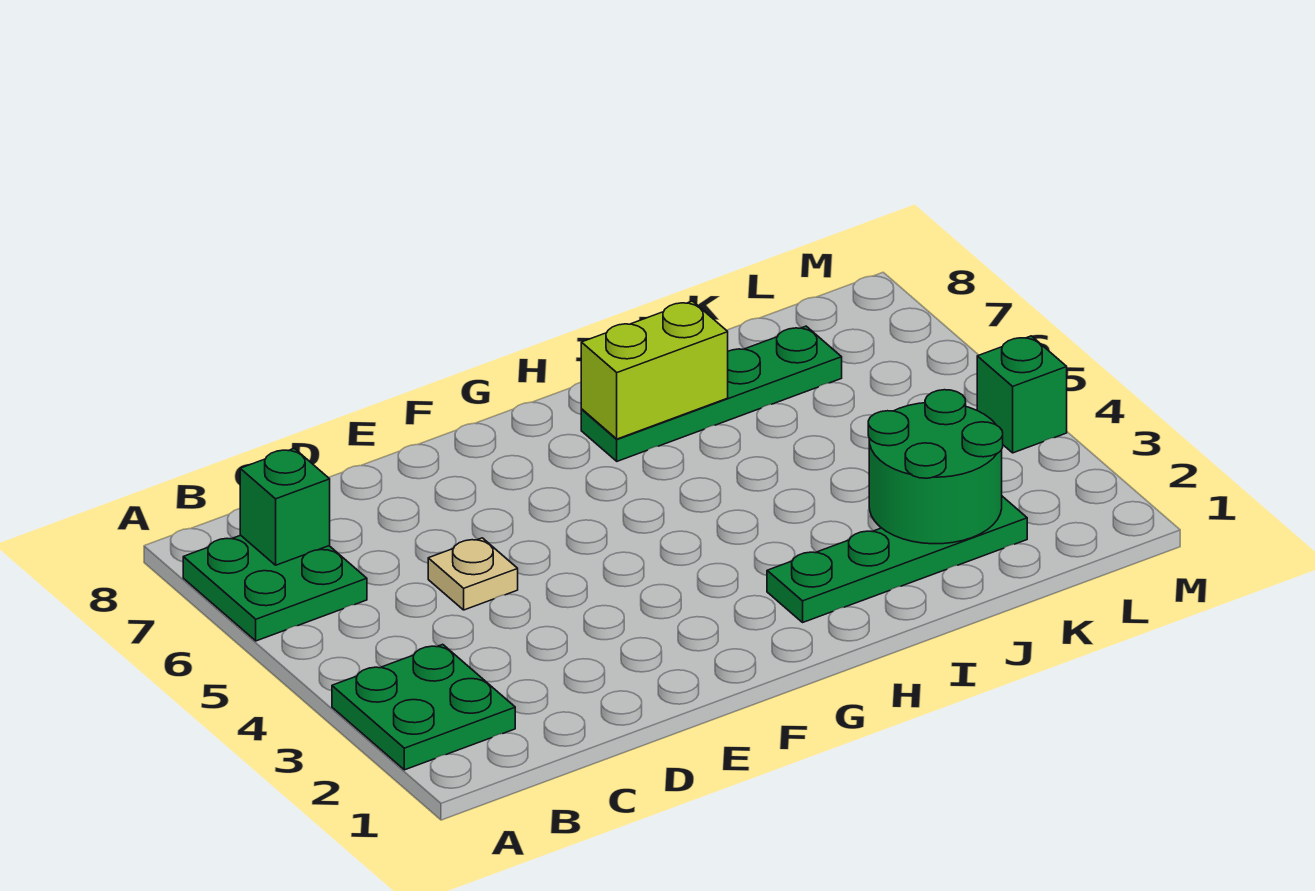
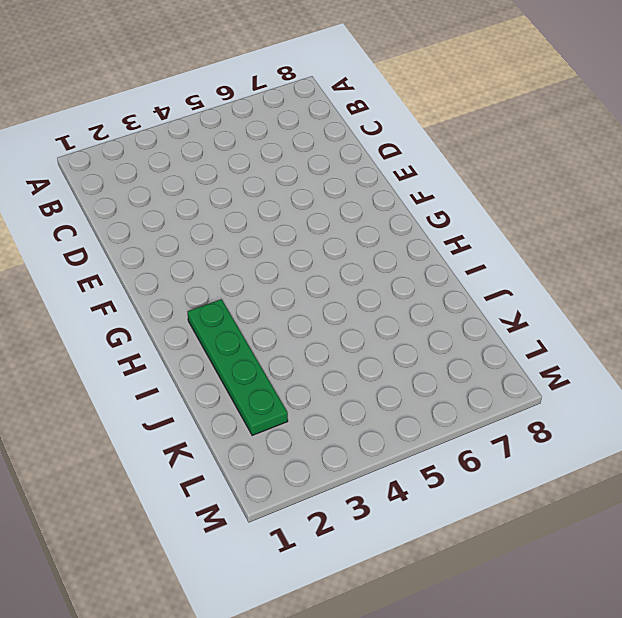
none -> green plate A2:B3 level 1
none -> green plate A6:B7 level 1

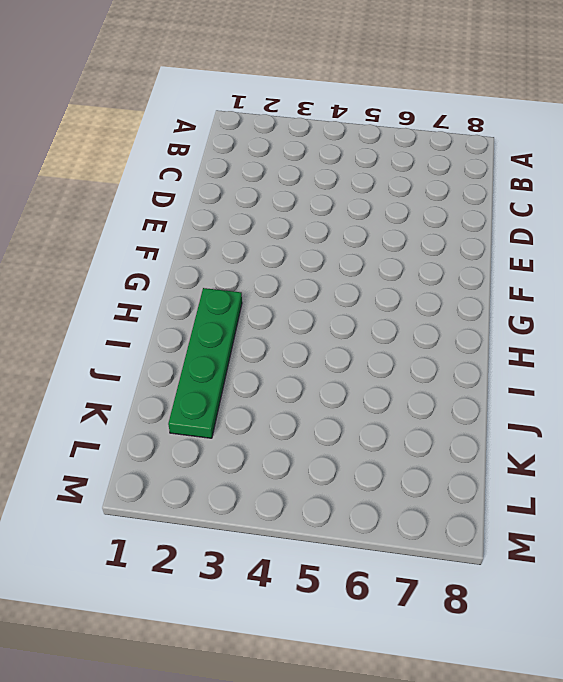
none -> green plate A2:B3 level 1
none -> green plate A6:B7 level 1

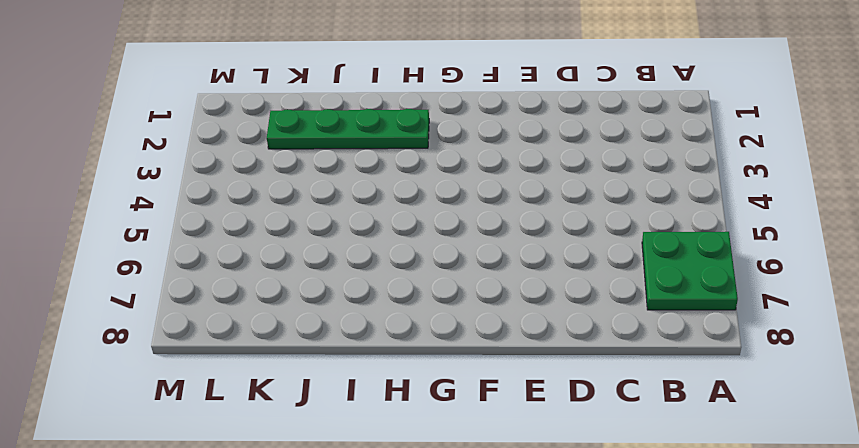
none -> green plate A2:B3 level 1
none -> tan plate D5 level 1

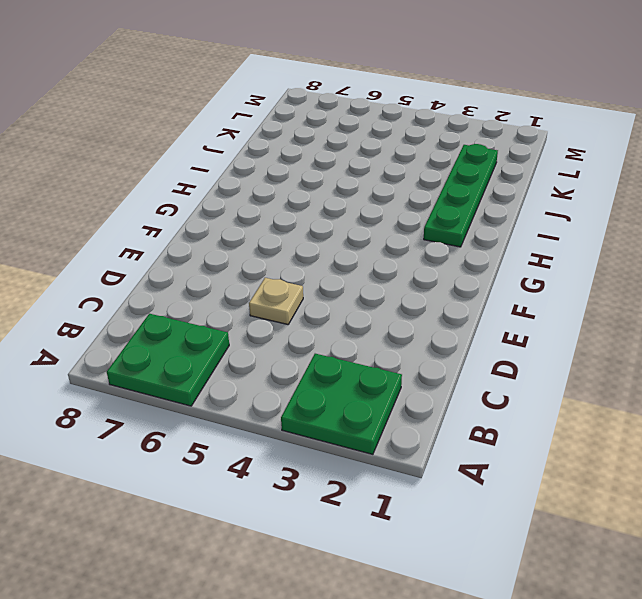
none -> green plate H7:K7 level 1
none -> green brick M4 level 1

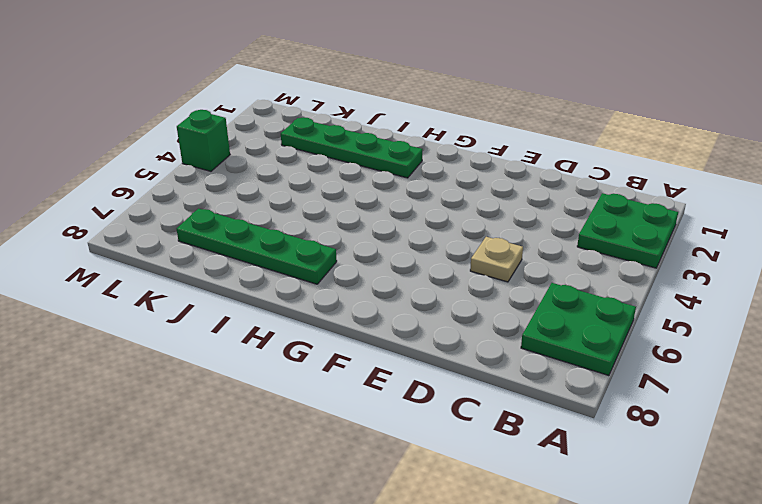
none -> green brick B7 level 2
none -> lime brick H7:I7 level 2

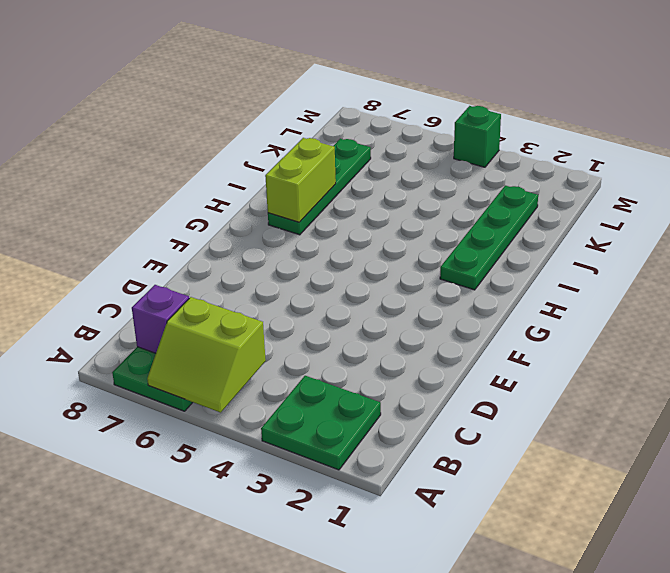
lime slope A5:B6 level 2 top B -> none
purple brick B7 level 2 -> green brick B7 level 2
none -> tan plate D5 level 1
none -> green round brick J2:K3 level 2

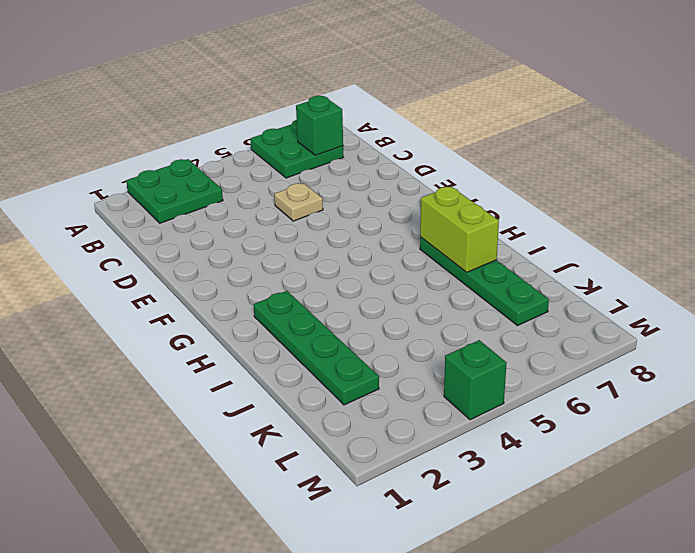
none -> green round brick J2:K3 level 2

